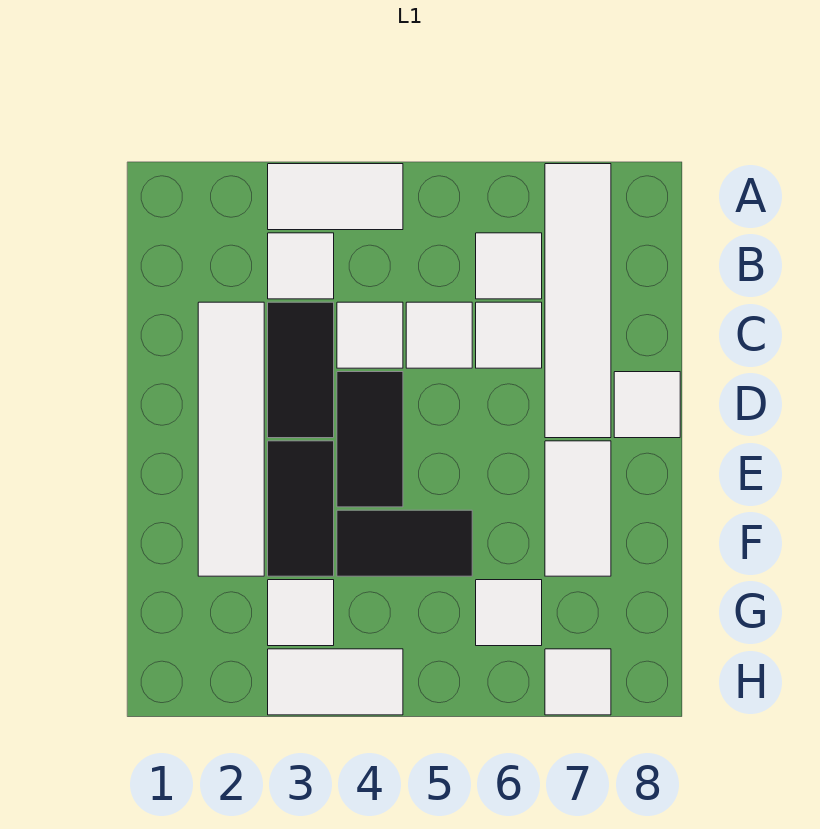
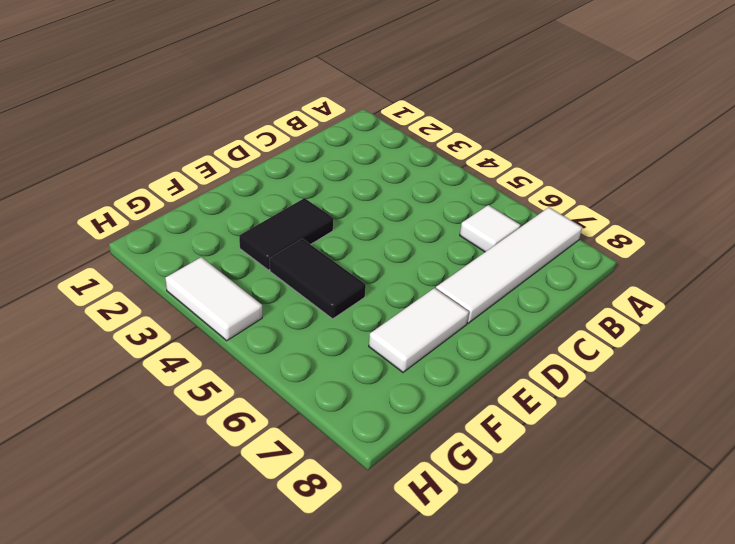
none -> white tile A3:A4 level 1
none -> white tile B3 level 1
none -> white tile C2:F2 level 1

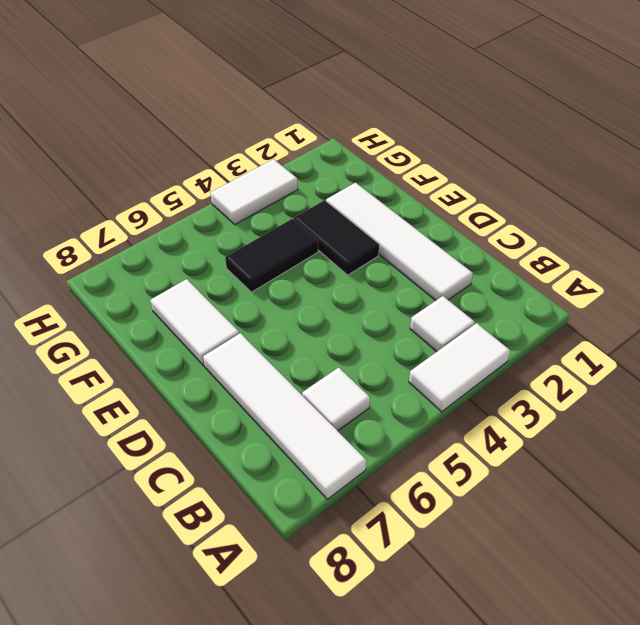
none -> black tile C3:D3 level 1
none -> white tile C4 level 1
none -> white tile C5 level 1

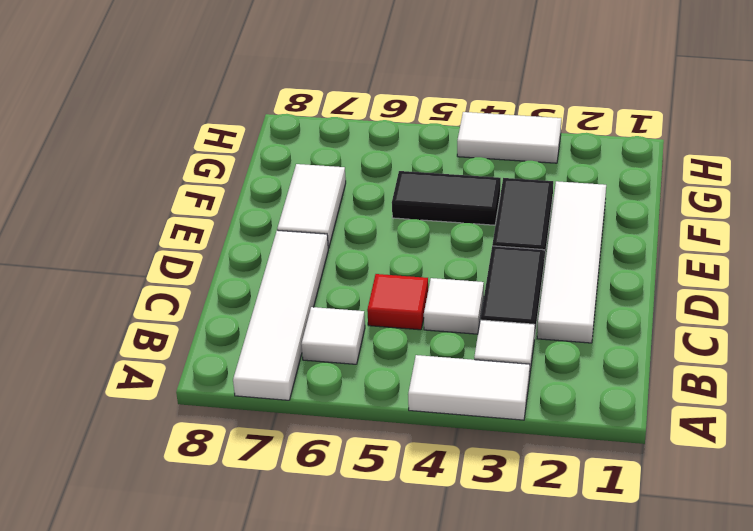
red tile C5 level 1 -> white tile C5 level 1
none -> white tile C6 level 1
none -> black tile D4:E4 level 1
none -> white tile D8 level 1

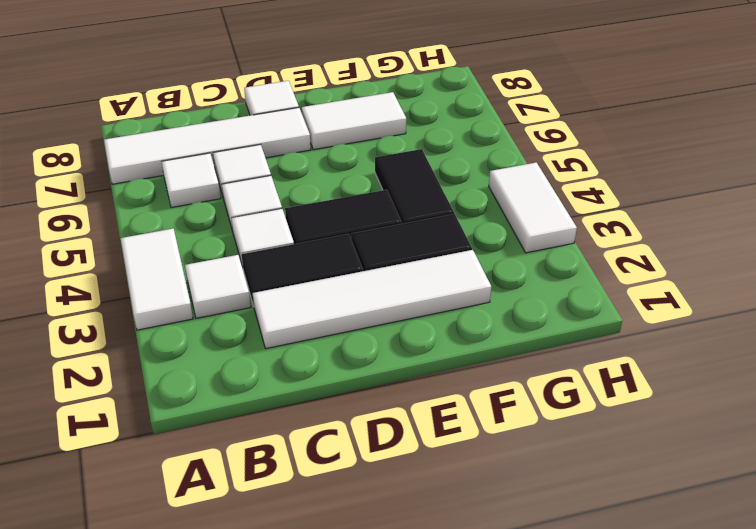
none -> white tile G3 level 1
none -> white tile G6 level 1
none -> white tile H7 level 1

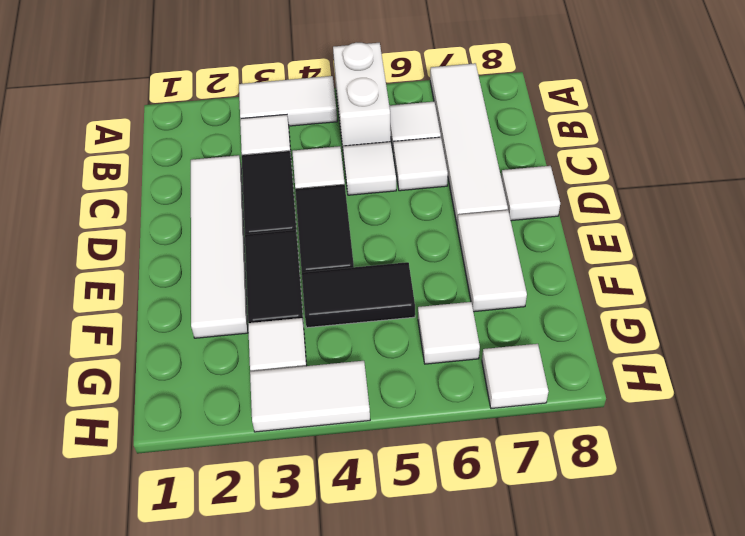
white brick A5:B5 level 1 -> none

